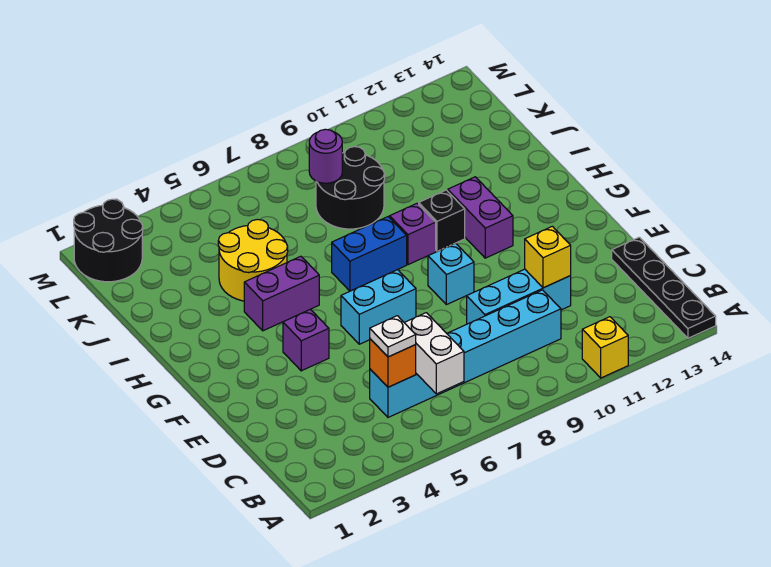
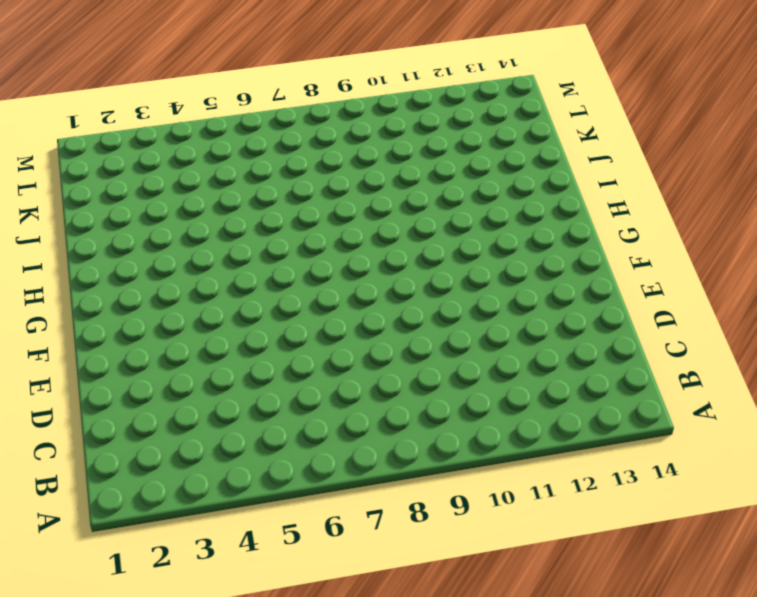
none -> yellow brick A11 level 1
none -> black plate A14:D14 level 1
none -> cyan brick C5:C10 level 1

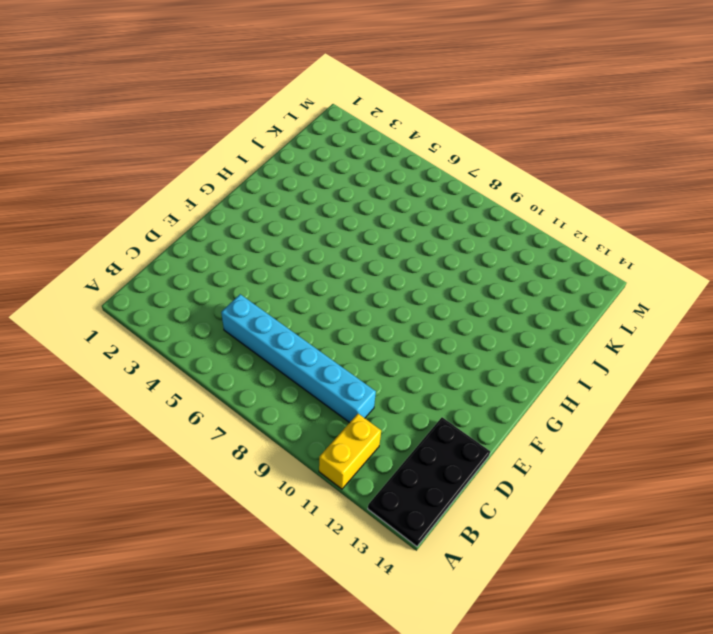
yellow brick A11:B11 level 1 -> yellow brick A11 level 1
black plate A13:D14 level 1 -> black plate A14:D14 level 1
none -> cyan brick D9:D11 level 1
none -> purple brick F4 level 1
none -> cyan brick F6:F7 level 1

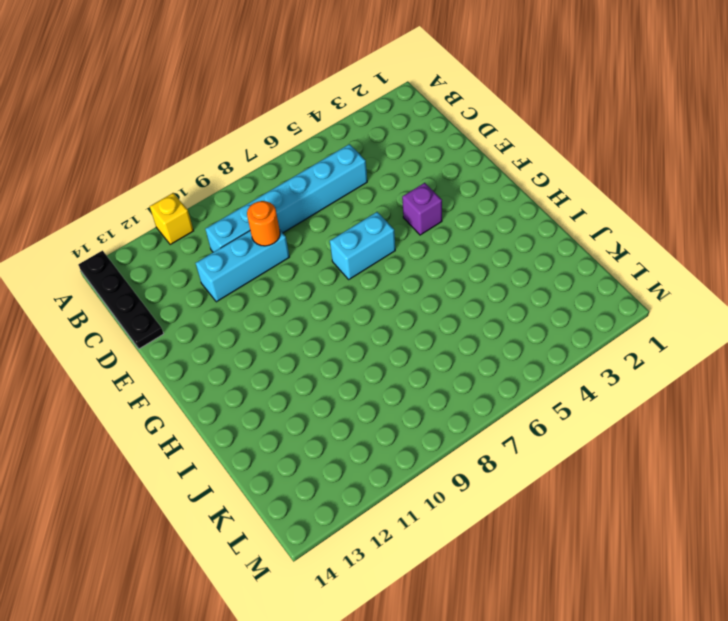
orange round brick D9 level 2 -> none
none -> cyan brick F9 level 1
none -> purple brick G11:H11 level 1
none -> purple brick H4:H5 level 1

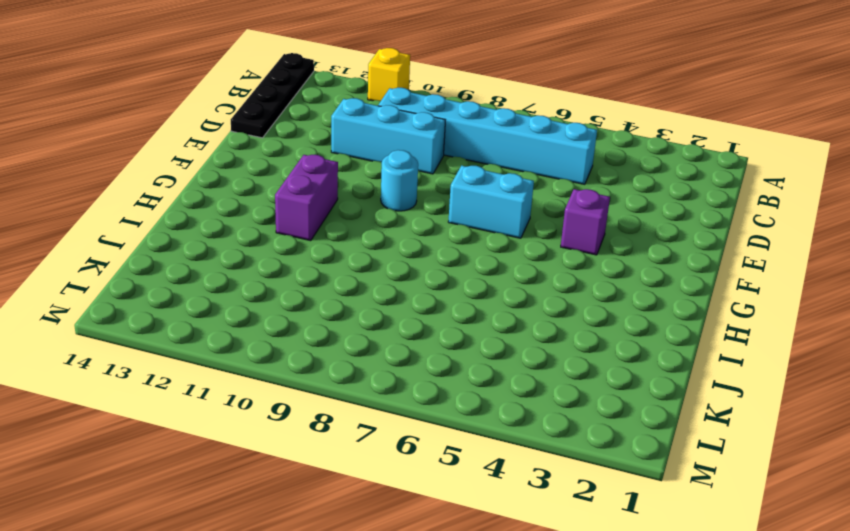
cyan round brick F9 level 1 -> cyan brick F9 level 1
none -> purple brick H4:H5 level 1
none -> blue brick H7:H8 level 1
none -> purple brick H9 level 1

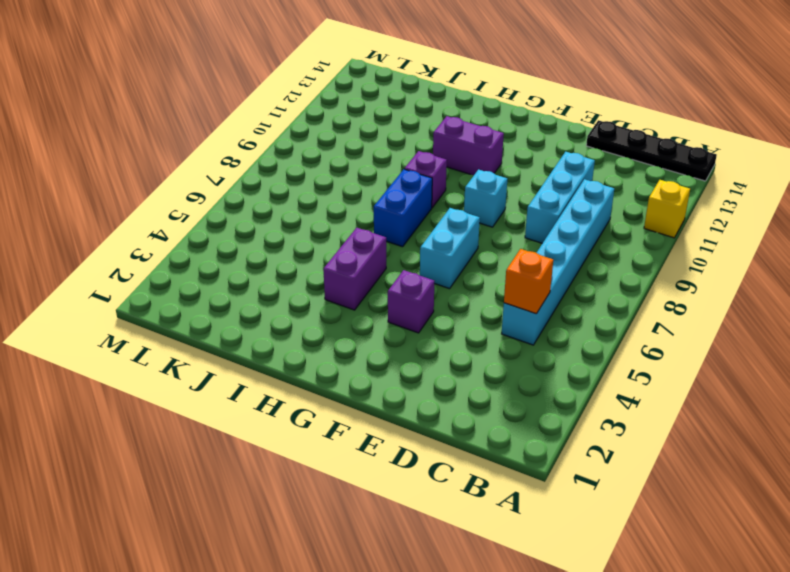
none -> black brick H10 level 1
none -> yellow round brick I4:J5 level 1
none -> black round brick J8:K9 level 1

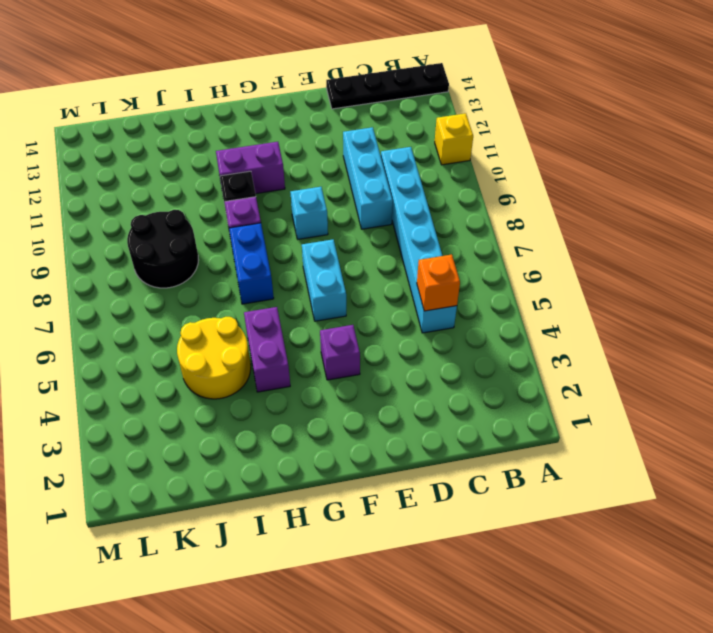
none -> black round brick L1:M2 level 1
none -> white brick B6:C6 level 2
none -> yellow brick D11 level 2

